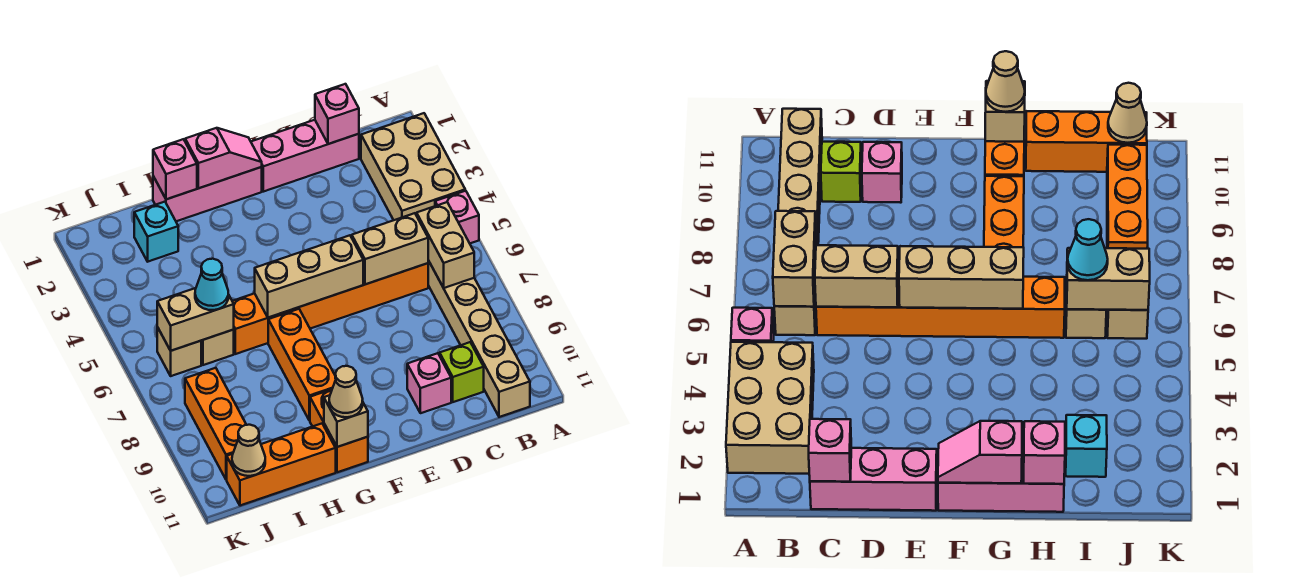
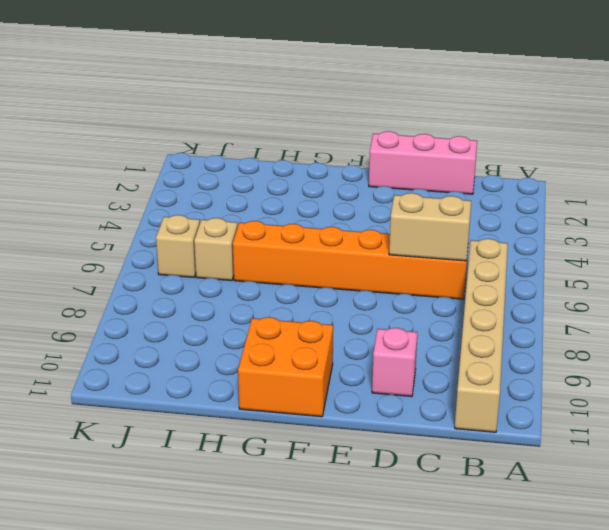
orange brick F10:G11 level 1 -> orange brick G10:G11 level 1
none -> tan brick A2:B4 level 1
none -> pink brick A5 level 1
none -> lime brick C10 level 1

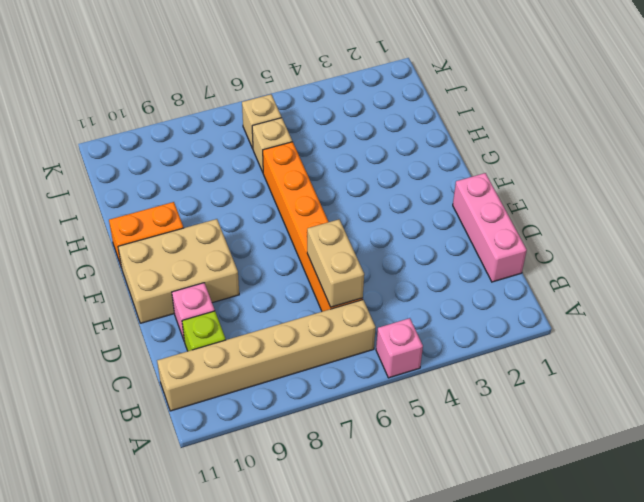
tan brick E9:F11 level 1 -> tan brick A2:B4 level 1
none -> pink brick F1:H1 level 1
none -> orange brick G7:G9 level 1
none -> orange brick H11:J11 level 1

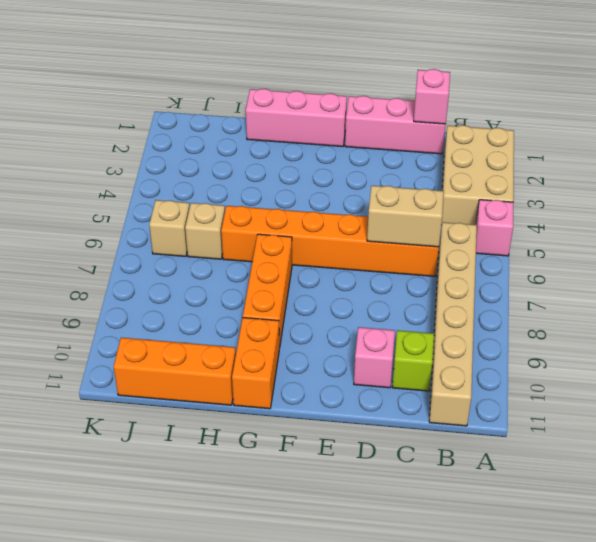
none -> cyan brick I2 level 1
none -> orange brick J8:J10 level 1
none -> tan brick B6:B7 level 2

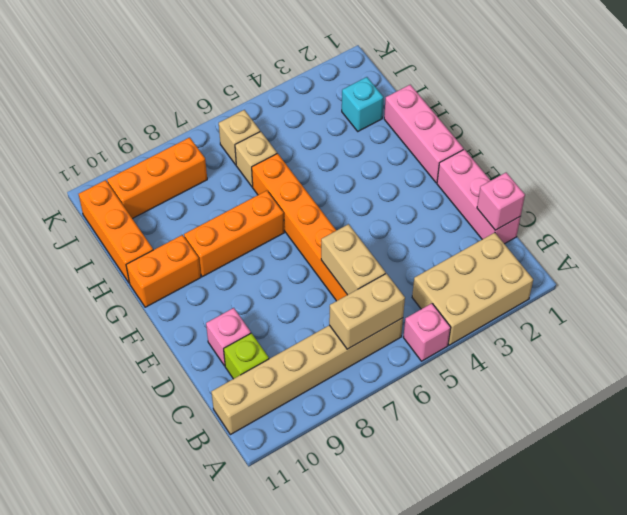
none -> tan brick E6:G6 level 2
none -> pink slope F1:G1 level 2 top G
none -> tan brick G11 level 2

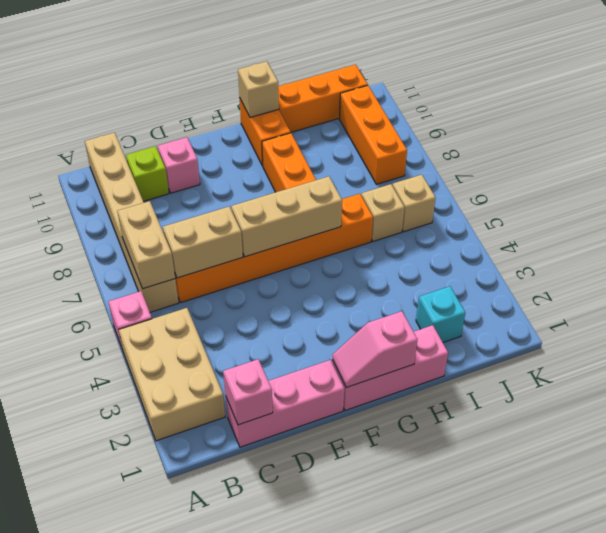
none -> pink brick H1 level 2
none -> tan brick I6:J6 level 2
none -> tan cone J11 level 2

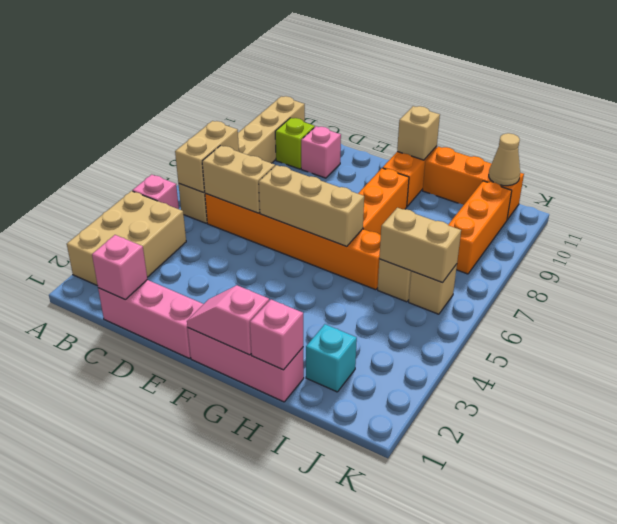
none -> tan cone G11 level 3
none -> cyan cone I6 level 3

